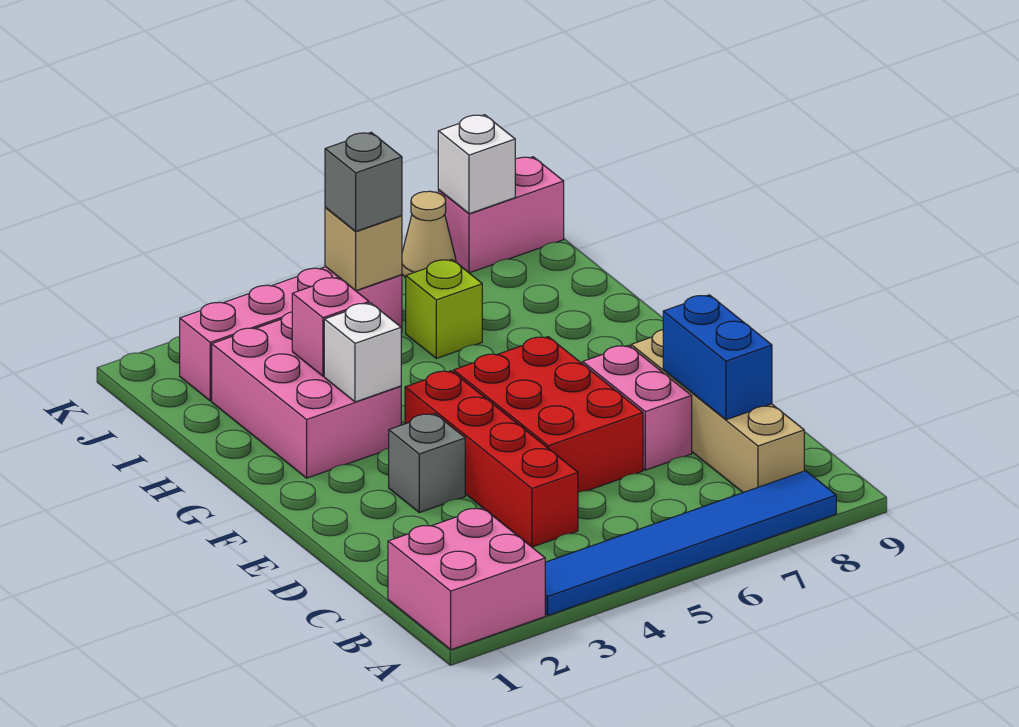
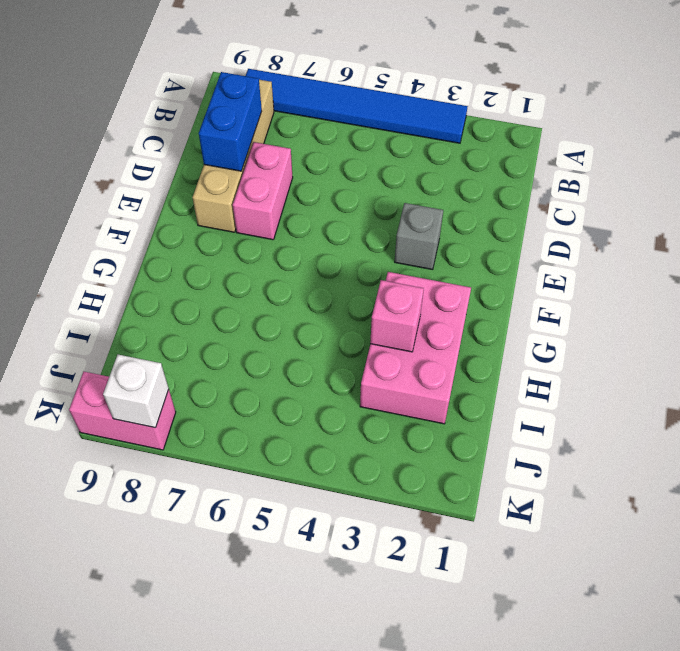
none -> pink brick A1:B2 level 1
none -> red brick C4:F4 level 1
none -> red brick D5:F6 level 1

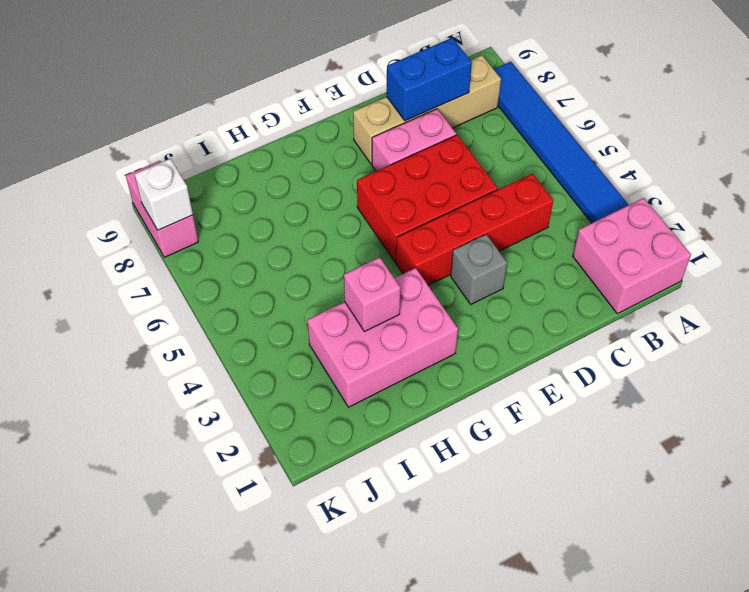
none -> lime brick I6 level 1
none -> pink brick J2:J5 level 1
none -> tan cone K7 level 1

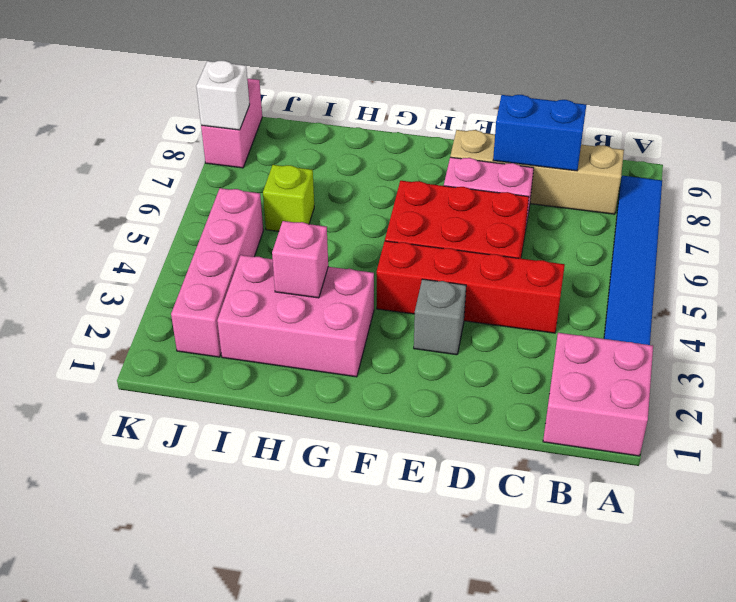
none -> tan cone K7 level 1
none -> white brick G3 level 2
none -> tan brick J5 level 2

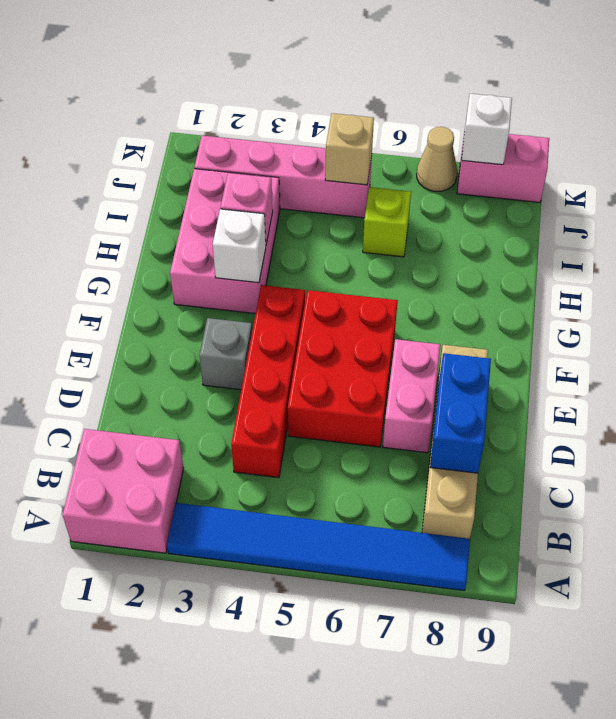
none -> grey brick J5 level 3

